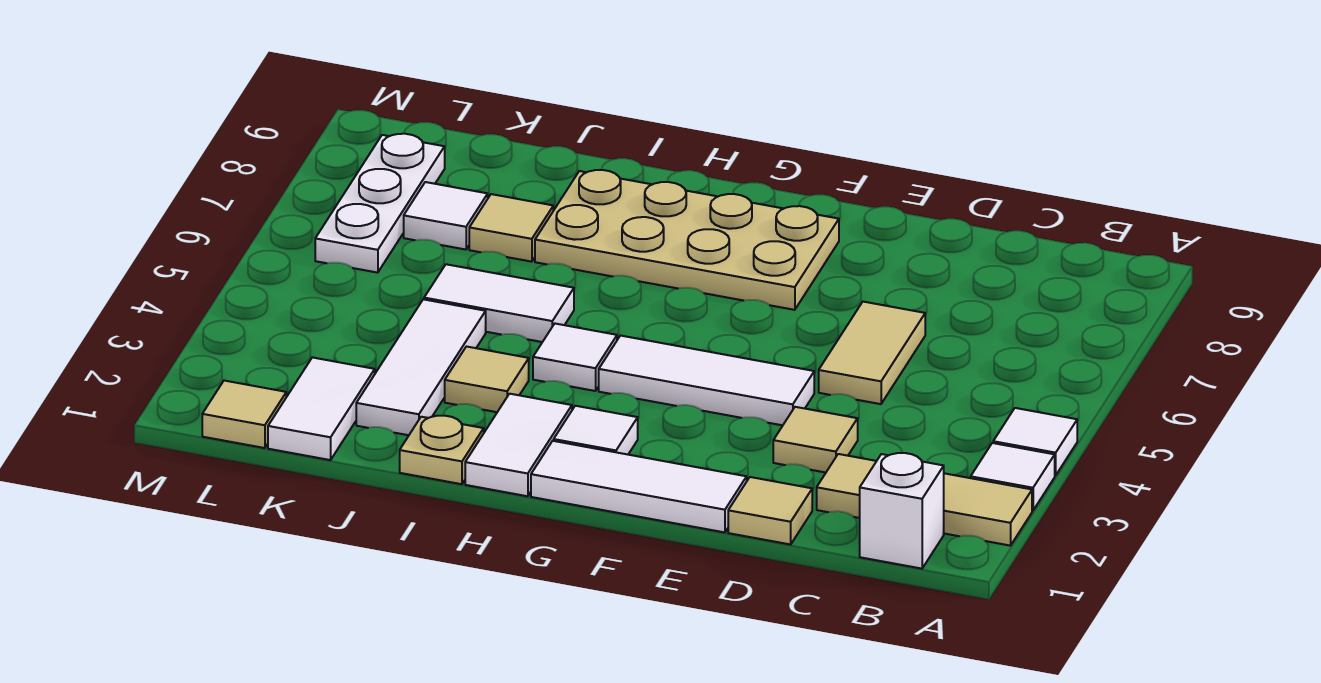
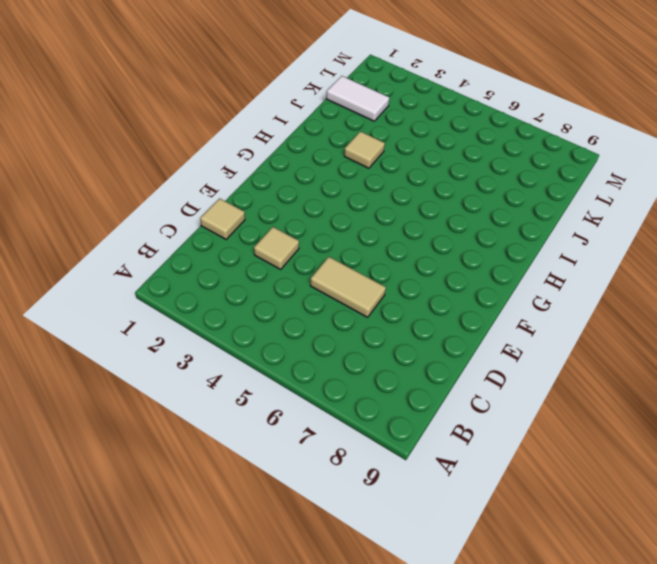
none -> tan tile A2:C2 level 1
none -> white tile A3 level 1
none -> white tile A4 level 1

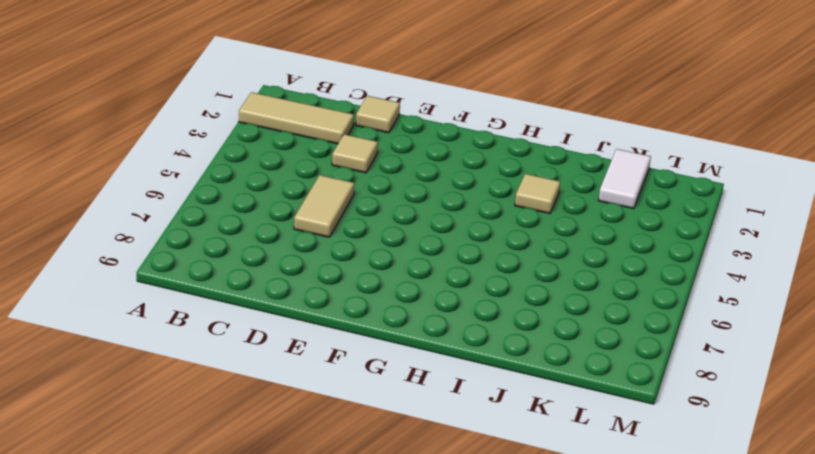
none -> white tile A3 level 1
none -> white tile A4 level 1
none -> white brick B1 level 1

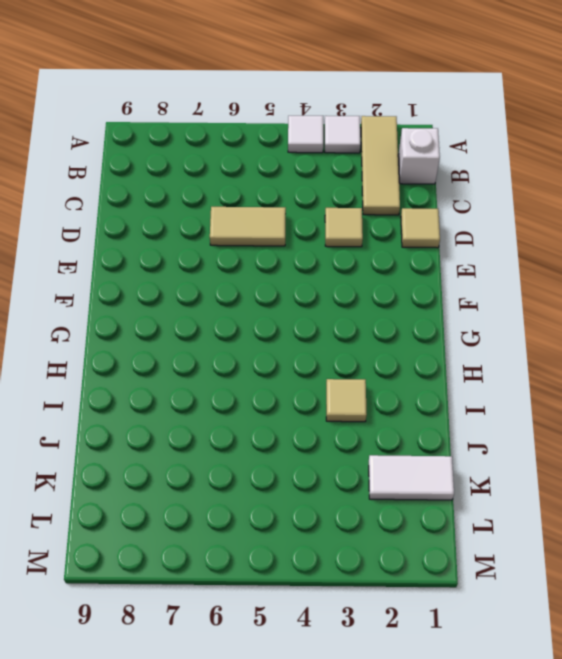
none -> white tile E1:G1 level 1
none -> white tile E4:G4 level 1
none -> tan plate F7:I8 level 1

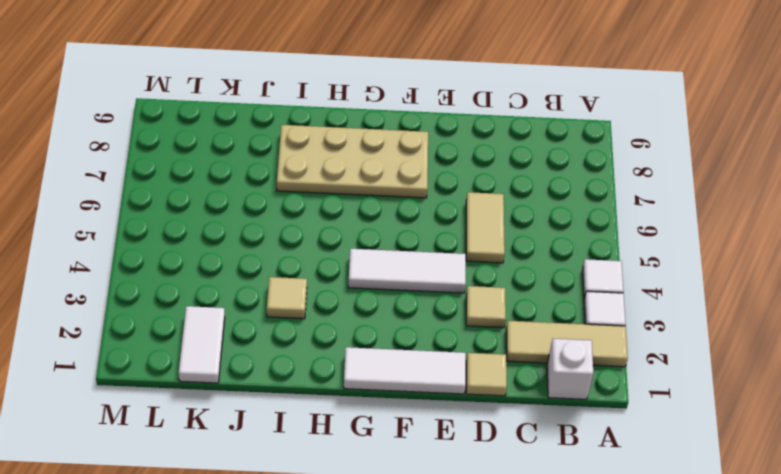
none -> white tile G2 level 1
none -> white tile H1:H2 level 1
none -> white tile H4 level 1

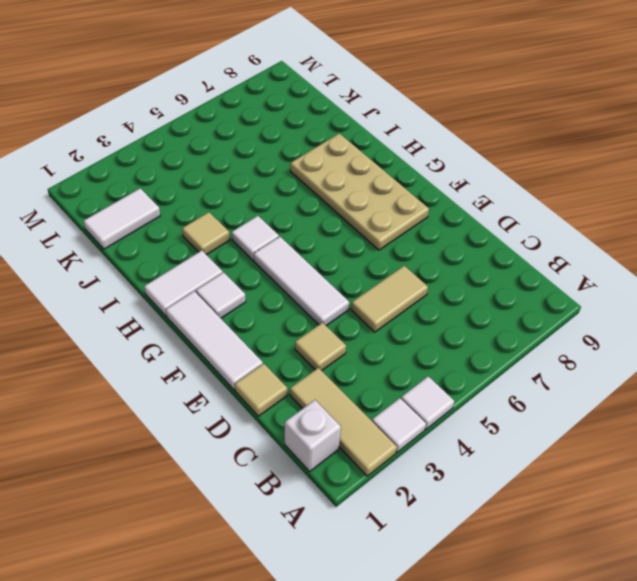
none -> tan plate I1 level 1
none -> white tile I5:J5 level 1
none -> white tile J2:J4 level 1

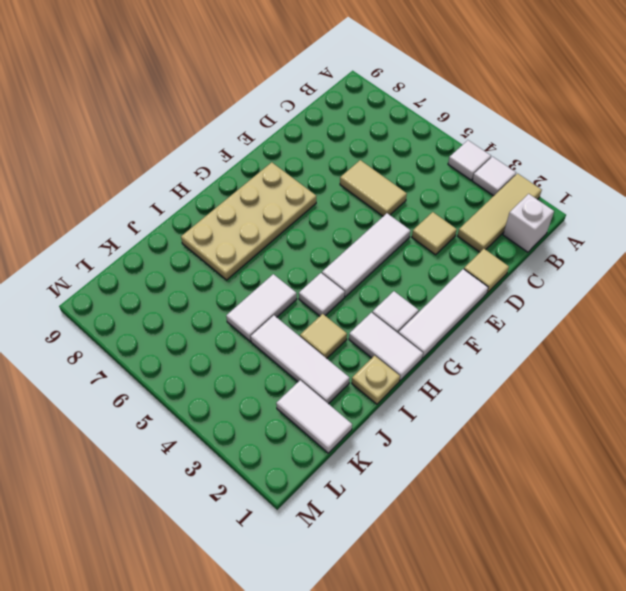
none -> tan tile J7 level 1
none -> white tile K7 level 1
none -> tan tile L1 level 1

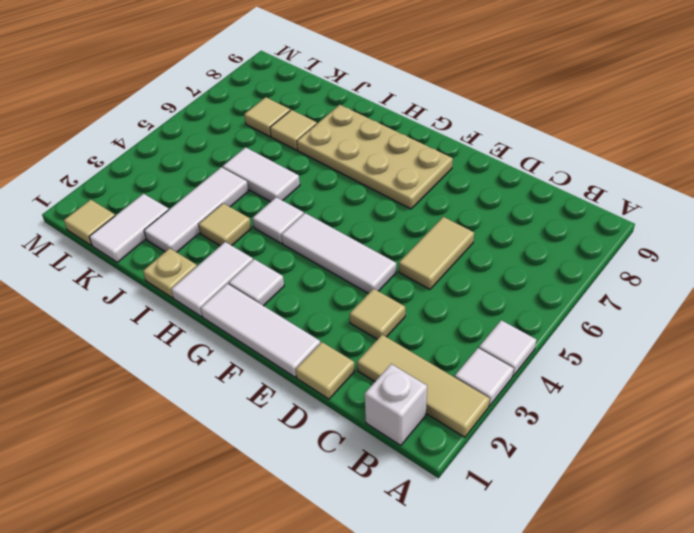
tan tile K7 level 1 -> white tile K7 level 1
none -> white plate L6:L8 level 1

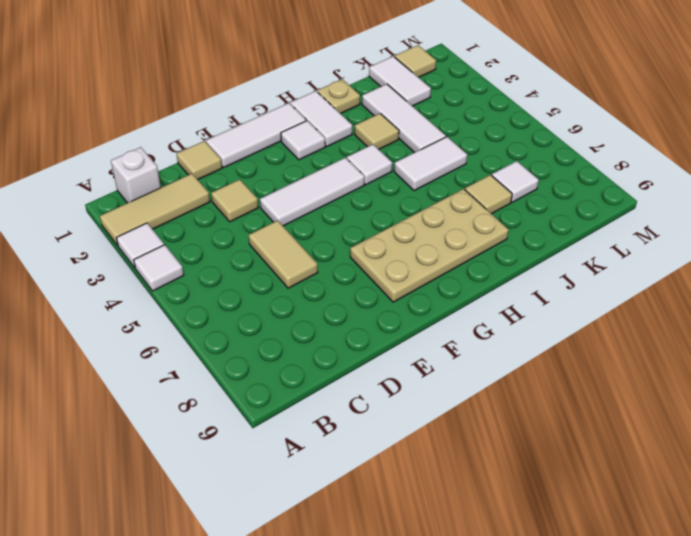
none -> white plate L6:L8 level 1

